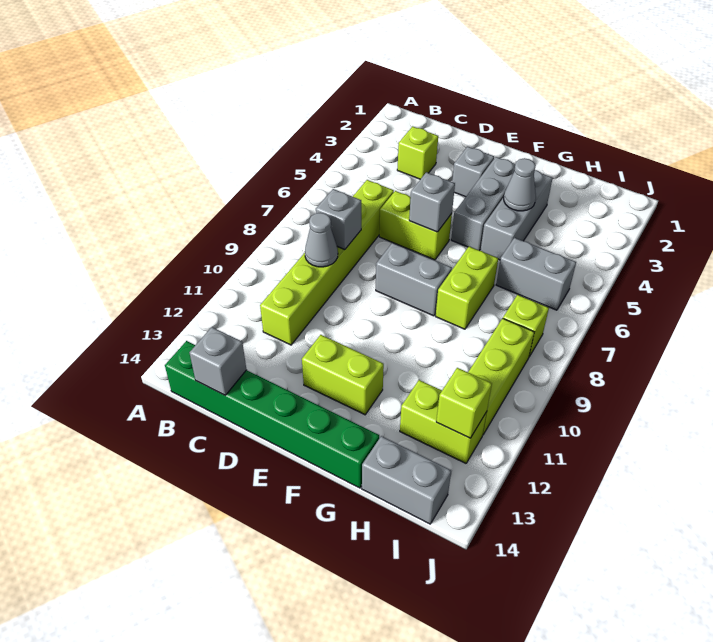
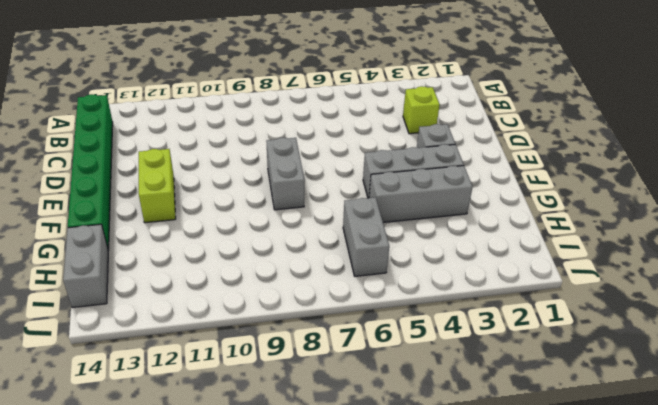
none -> lime brick C6:C11 level 1
none -> lime brick D6:E6 level 1
none -> lime brick G7:G8 level 1

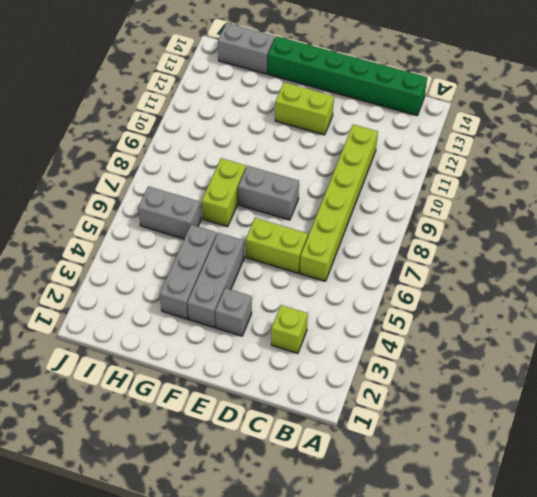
none -> lime brick H12:I12 level 1
none -> lime brick I8 level 1
none -> lime brick I9:I11 level 1

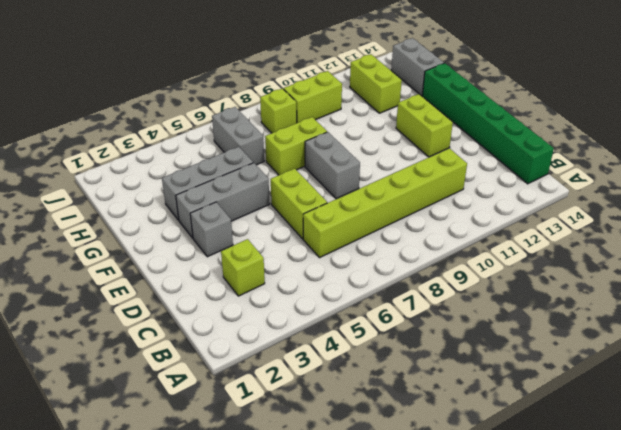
lime brick I9:I10 level 1 -> lime brick I9:I11 level 1
none -> grey brick C8 level 2
none -> grey cone C9 level 2
none -> grey brick C14 level 2

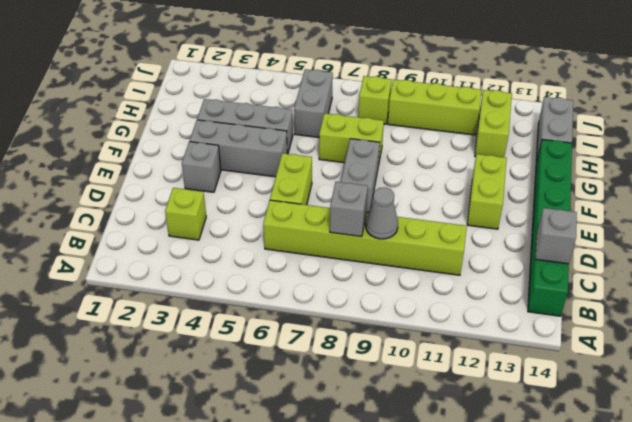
none -> grey brick E6 level 2
none -> grey cone G4 level 2
none -> lime brick I12 level 2

